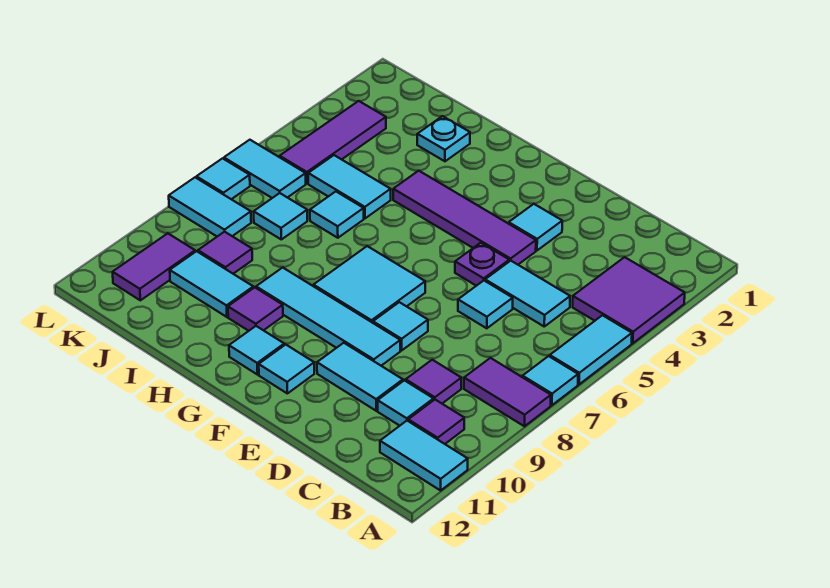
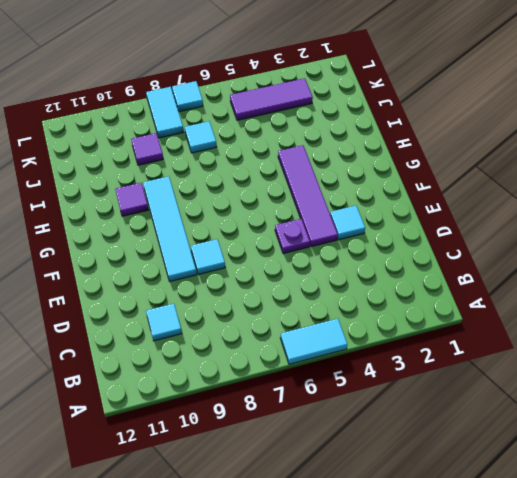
none -> purple tile A3:B4 level 1
none -> cyan tile A7 level 1
none -> purple tile A8:B8 level 1
none -> cyan tile A11:B11 level 1

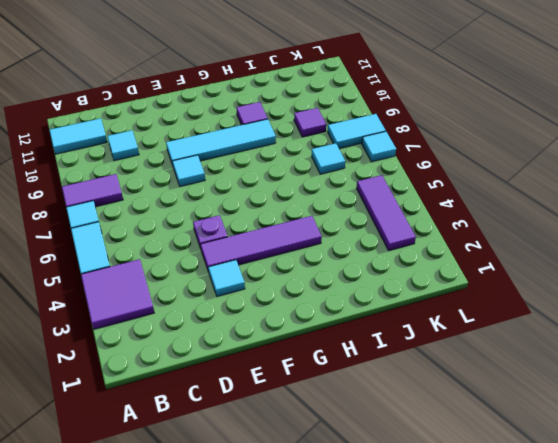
none -> purple tile B10 level 1
none -> cyan tile C5:D5 level 1
none -> purple tile C9 level 1
none -> cyan tile D6 level 1

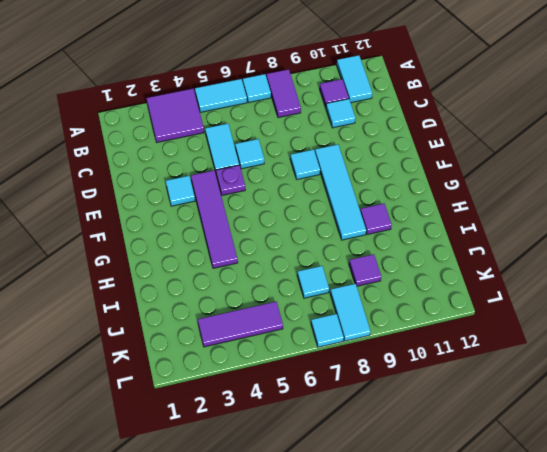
none -> purple tile C9 level 1
none -> cyan tile D10:E10 level 1
none -> cyan tile F7:G8 level 1
none -> cyan tile F11 level 1

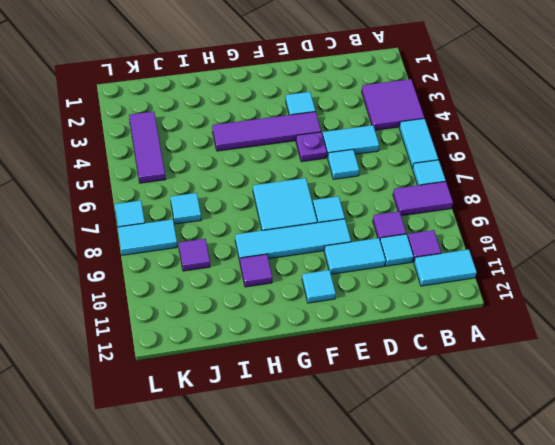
none -> cyan tile G11 level 1
none -> cyan plate I2 level 1
none -> cyan tile I5:J5 level 1
none -> cyan tile I6 level 1

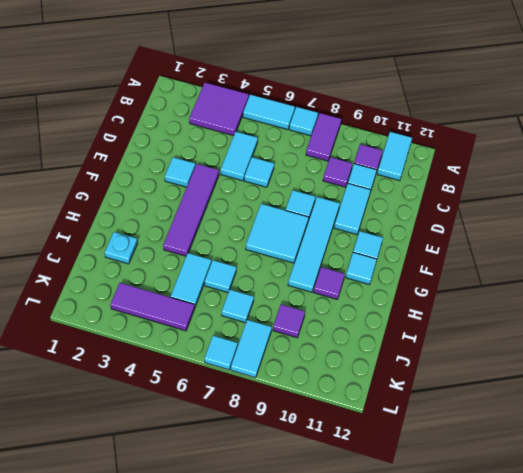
none -> purple plate E5 level 1
none -> cyan tile I10:J10 level 1
none -> cyan tile K6:L6 level 1
none -> purple tile K10:K11 level 1

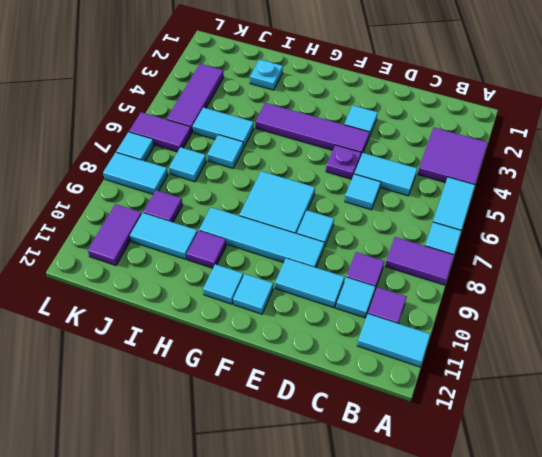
purple tile K6:L6 level 1 -> cyan tile K6:L6 level 1

